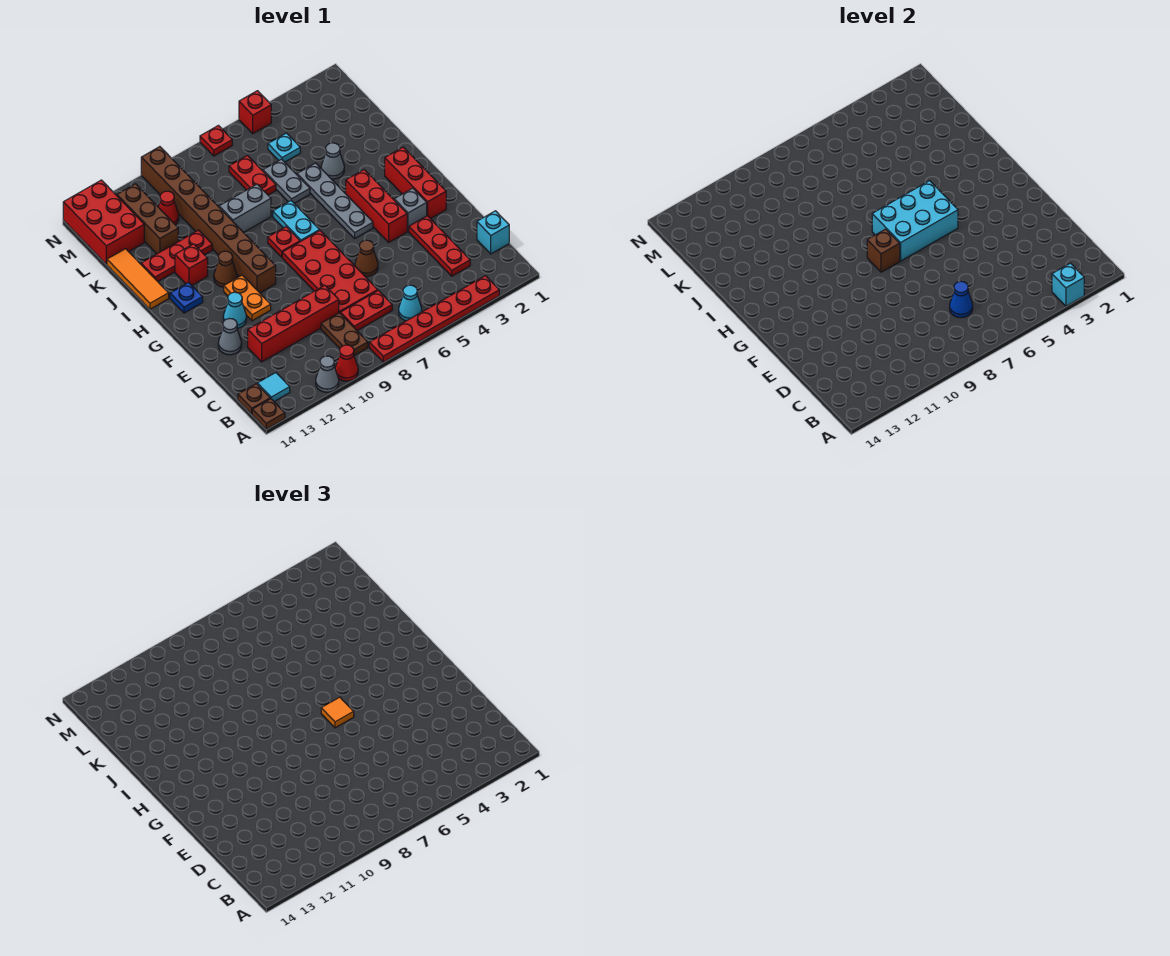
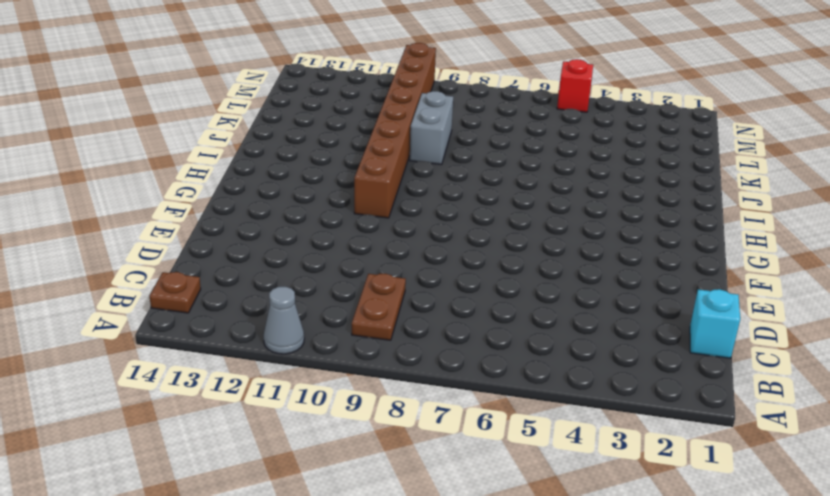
grey brick J9:K9 level 1 -> grey brick J8:J9 level 1
none -> red plate A3:A8 level 1
none -> red cone A10 level 1
none -> brown plate A14 level 1
none -> cyan cone B6 level 1

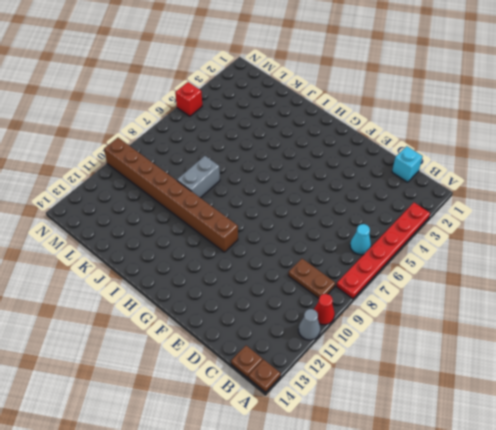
none -> cyan tile B13 level 1
none -> red plate C3:E3 level 1
none -> red plate C7:C8 level 1
none -> red plate D7:G8 level 1

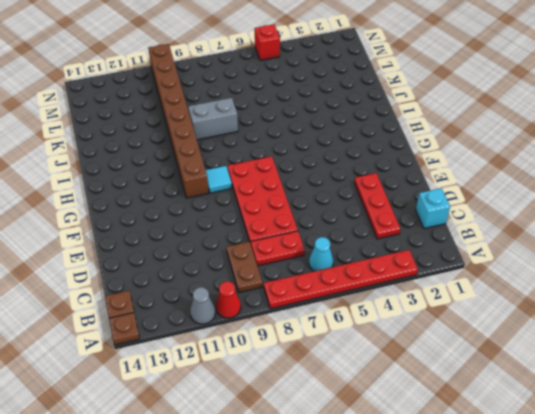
cyan tile G9 level 1 -> cyan tile B13 level 1
none -> red brick D9:D12 level 1
none -> brown cone E6 level 1
none -> grey cone E13 level 1
none -> red brick F2:H2 level 1

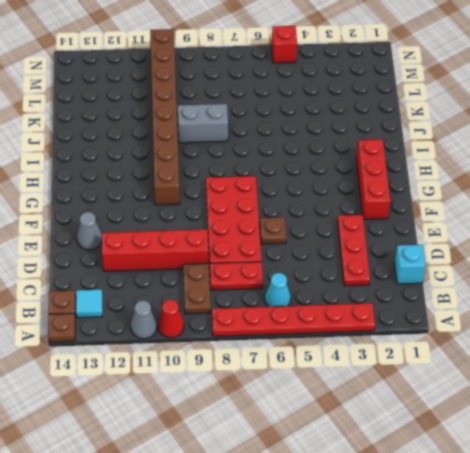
brown plate E6 level 1 -> brown cone E6 level 1
none -> grey brick F3 level 1
none -> red brick F4:H4 level 1
none -> orange plate F11:G11 level 1
none -> cyan cone F12 level 1

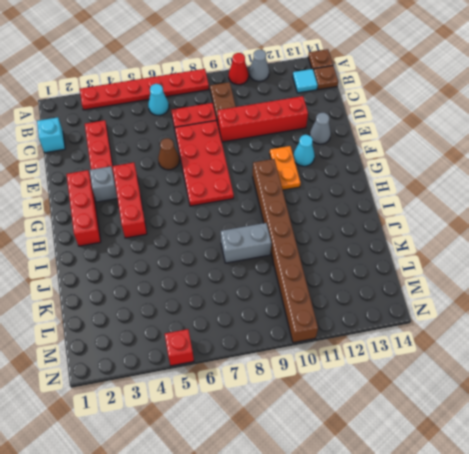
none -> grey plate G5:J5 level 1
none -> cyan plate H7:I7 level 1
none -> red plate H8 level 1
none -> brown cone H11 level 1

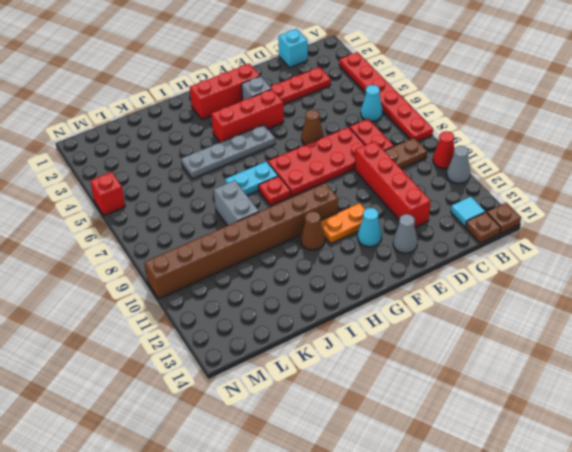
none -> blue plate H13 level 1
none -> red brick I12 level 1
none -> orange tile I14:K14 level 1
none -> grey cone J4 level 1

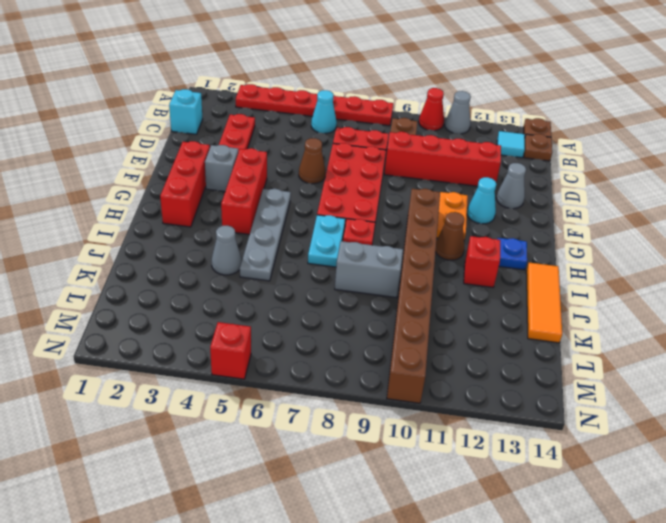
none -> grey plate J6:K6 level 1
none -> red plate J11:J13 level 1
none -> red plate K7:L7 level 1
none -> brown brick K12:M12 level 1

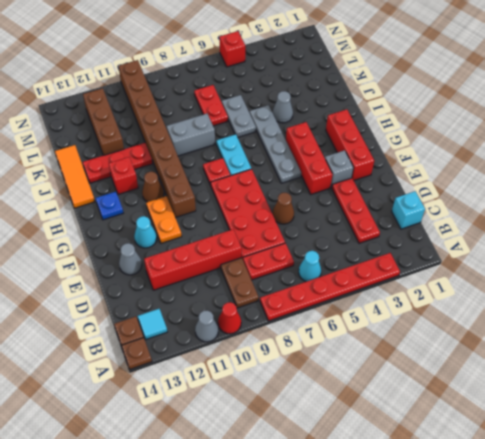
none -> cyan plate L5 level 1
none -> red cone L11 level 1
none -> red brick L13:N14 level 1
none -> red plate N7 level 1

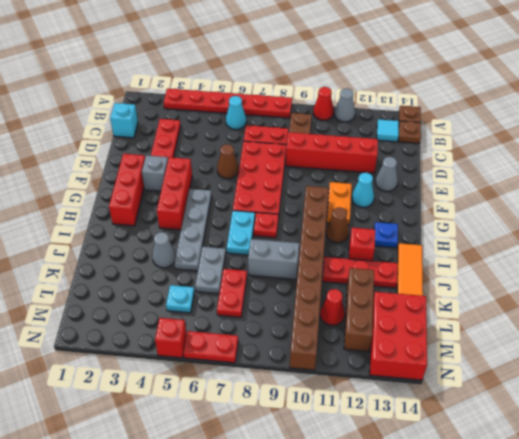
red plate N6:N7 level 1 -> red plate N7 level 1
none -> cyan brick A3 level 2
none -> blue cone C7 level 2
none -> cyan brick G5:H7 level 2
none -> brown brick G8 level 2

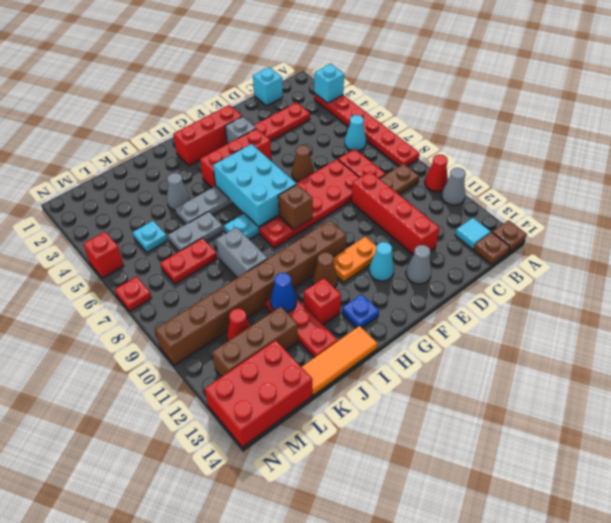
blue cone J11 level 2 -> blue cone C7 level 2
none -> orange tile G6 level 3

